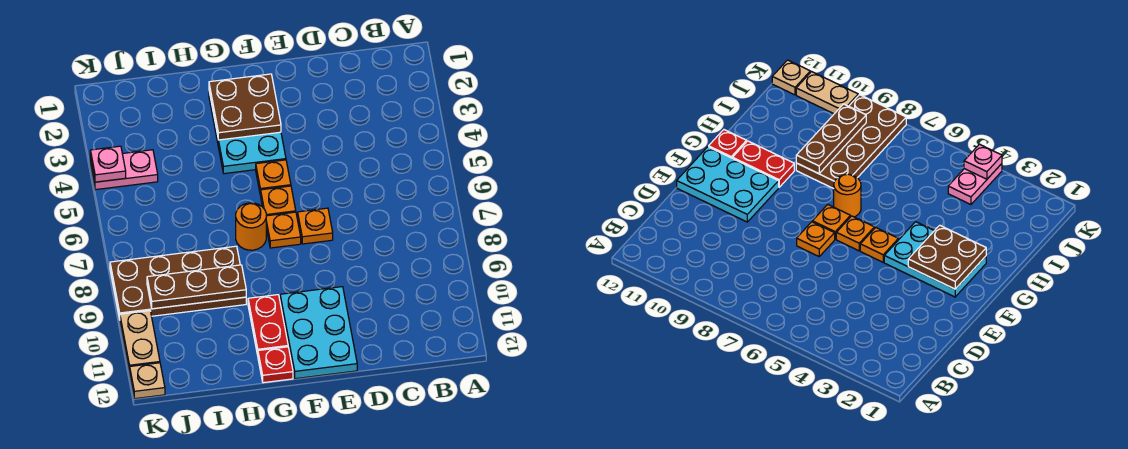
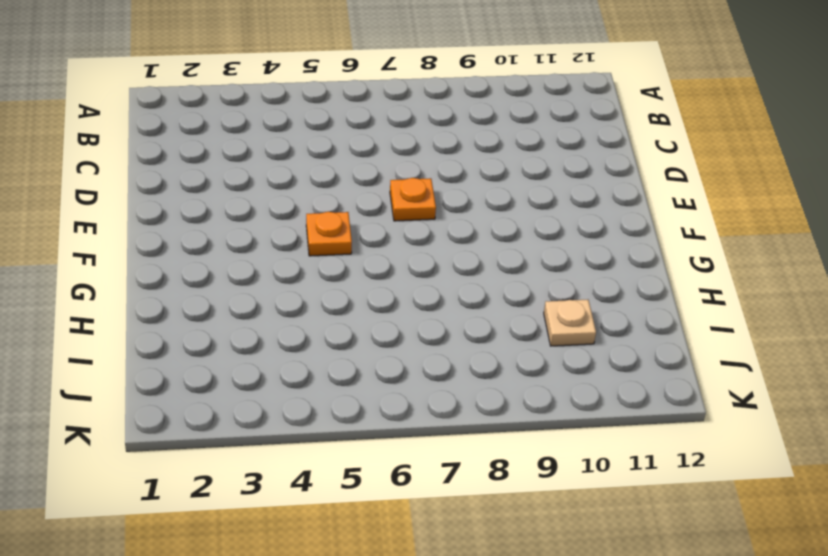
tan plate I10 level 1 -> tan plate K12 level 1
none -> cyan plate E10:F12 level 1
none -> cyan plate F2:G4 level 1
none -> orange plate F6 level 1

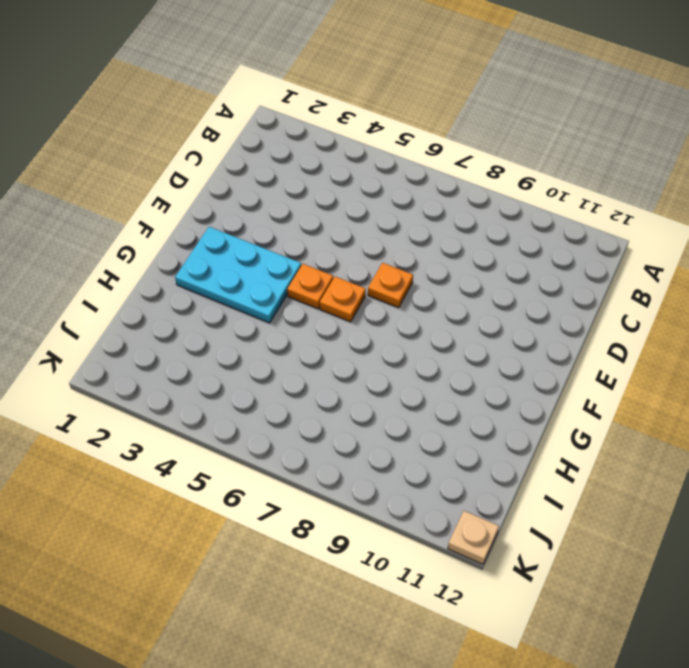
none -> cyan plate E10:F12 level 1
none -> orange plate F7 level 1
none -> orange round brick G7 level 1

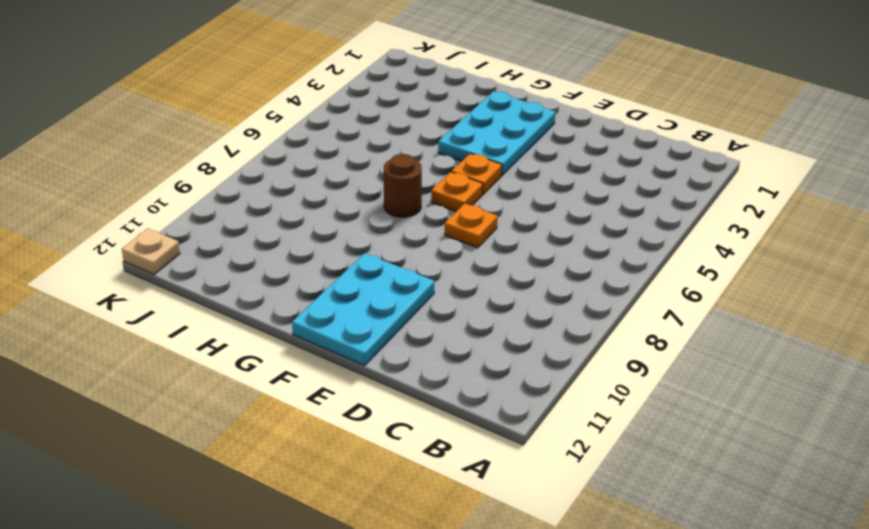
brown round brick G7 level 1 -> orange round brick G7 level 1
none -> orange plate F7 level 1
none -> red plate G10:G11 level 1
none -> red plate G12 level 1

